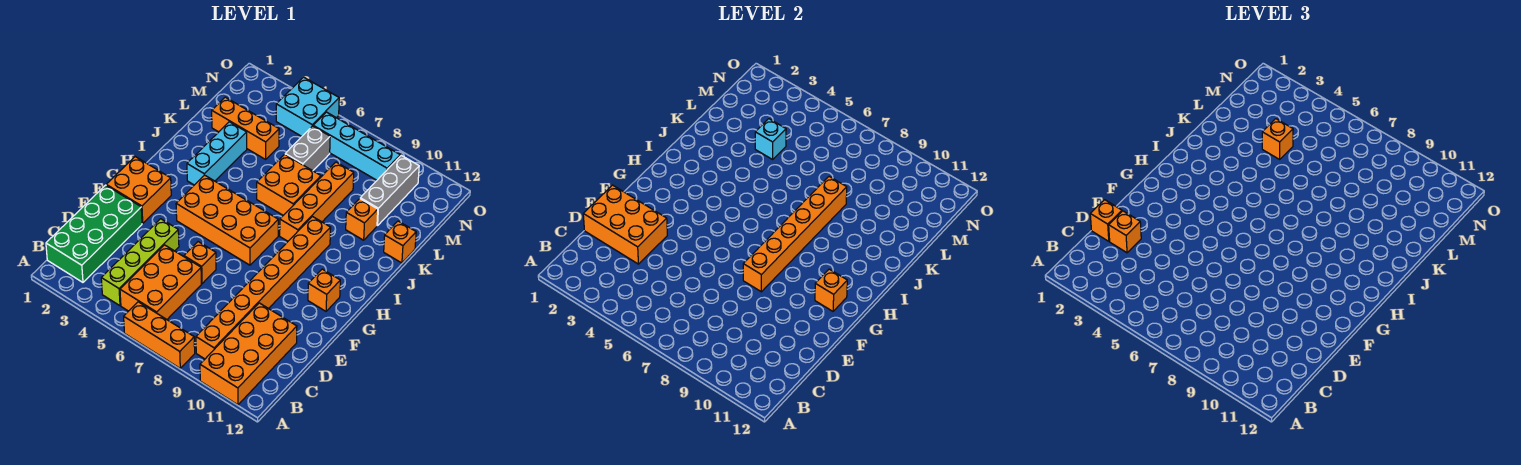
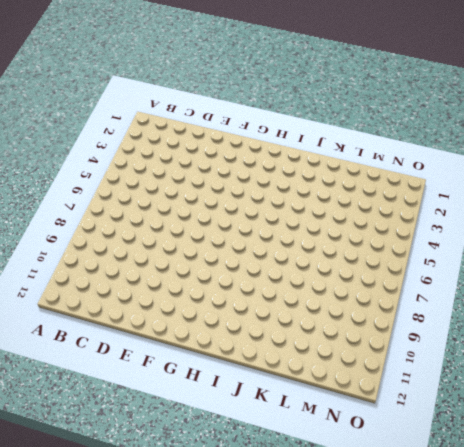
none -> orange brick A6:A8 level 1
none -> orange brick A10:D11 level 1
none -> green brick B1:E2 level 1

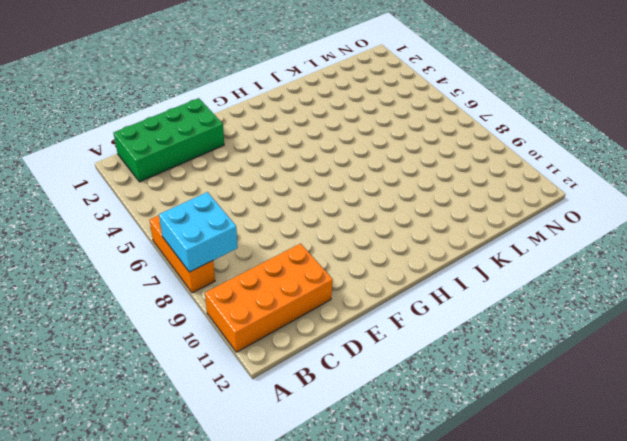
cyan brick A7:B8 level 2 -> cyan brick N4:O5 level 1
none -> lime brick B4:E4 level 1
none -> orange brick B5:D6 level 1
none -> orange brick B9:I9 level 1

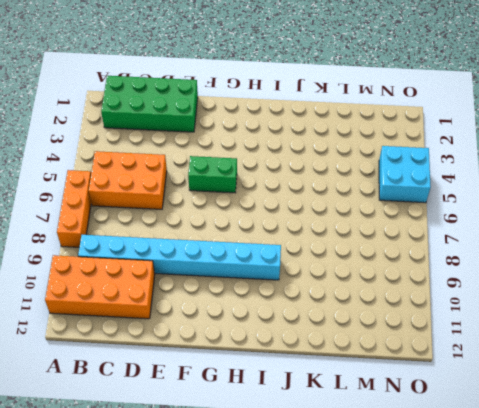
cyan brick B9:I9 level 1 -> orange brick B9:I9 level 1
green brick F5:G5 level 1 -> orange brick G4:H7 level 1
none -> lime brick B4:E4 level 1
none -> orange brick E6 level 1
none -> orange brick F1:G2 level 1

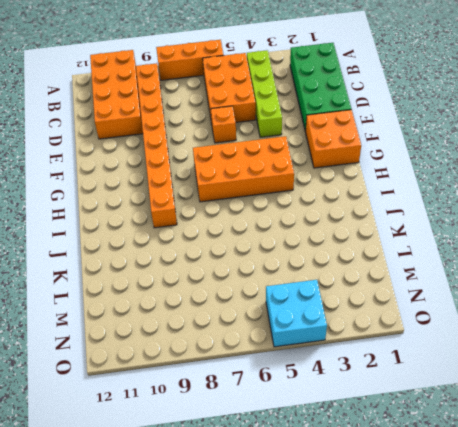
none -> orange brick G11 level 1
none -> cyan brick I3:K3 level 1
none -> orange brick I8:L8 level 1

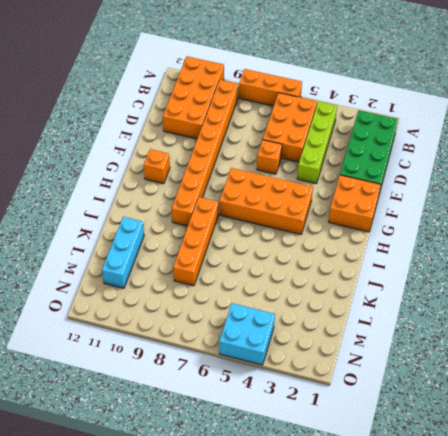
cyan brick K11:M11 level 1 -> cyan brick I3:K3 level 1
none -> orange brick J6:K7 level 1
none -> orange brick K10 level 1
none -> orange brick K12 level 1

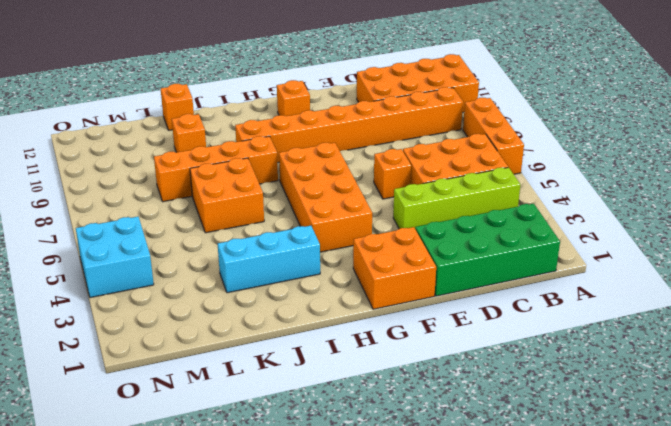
none -> orange brick L2:L4 level 1
none -> grey brick L6:M6 level 1
none -> grey brick L10:N10 level 1

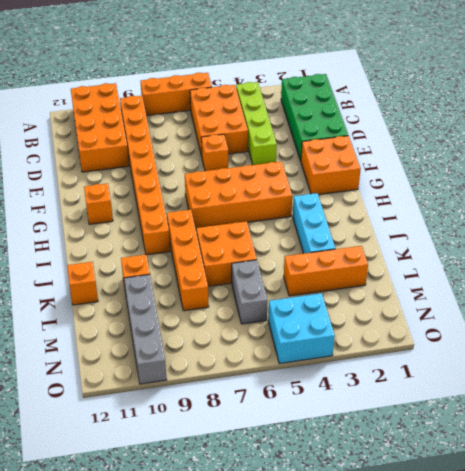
grey brick L10:O10 level 1 -> grey brick L10:N10 level 1
none -> cyan brick N6:N9 level 1
none -> orange brick D1:E3 level 2
none -> orange brick F8:K8 level 2

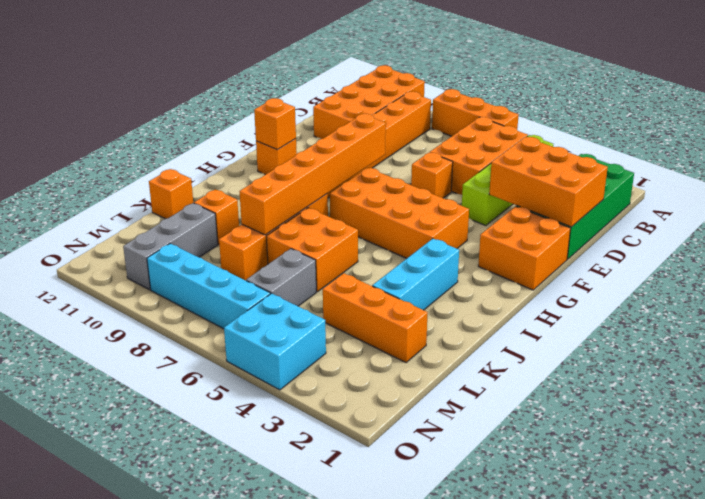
none -> cyan brick L4 level 2
none -> orange brick D1 level 3
none -> orange brick D2 level 3

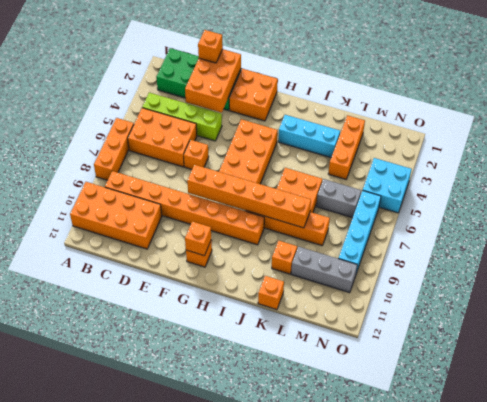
none -> cyan brick L4 level 2
none -> orange brick D2 level 3
none -> orange brick L4 level 3

